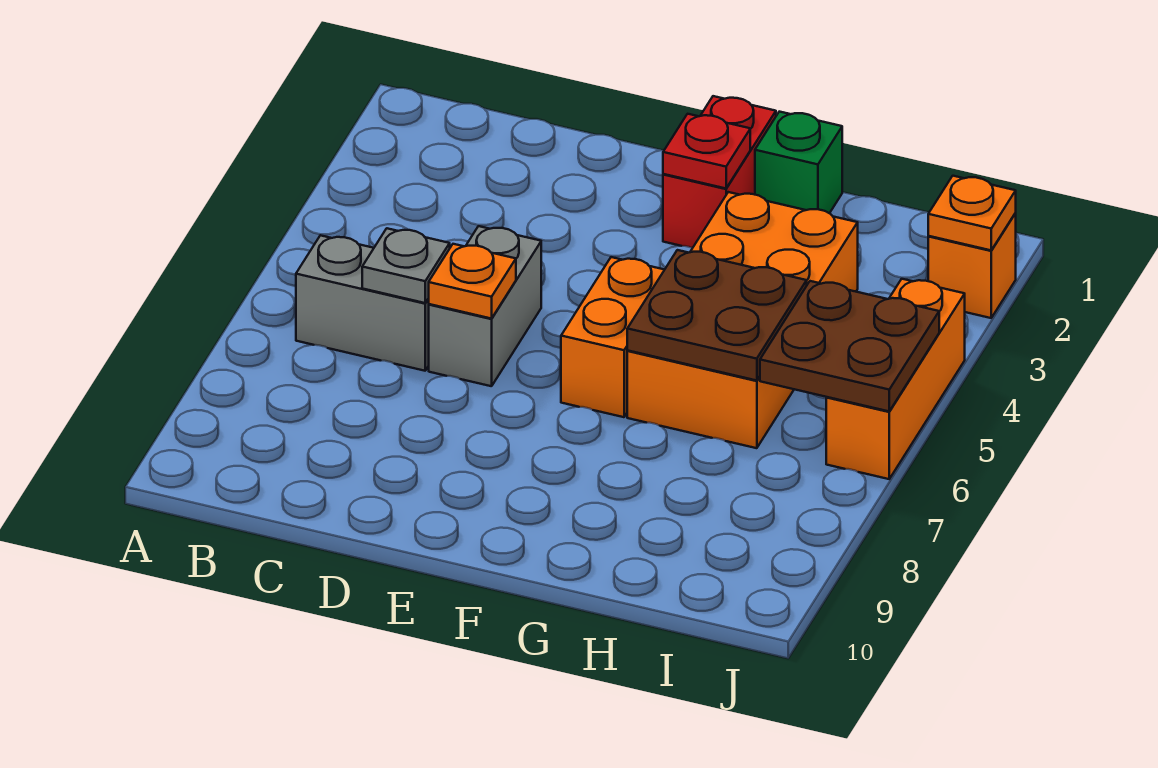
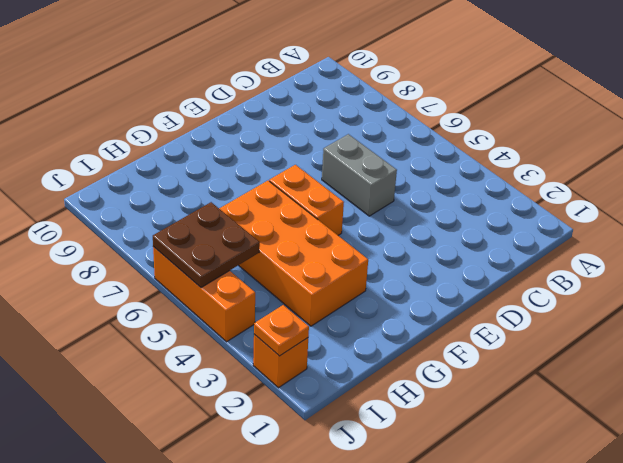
none -> grey brick B6:C6 level 1
none -> red brick F1:F2 level 1
none -> green brick G1 level 1

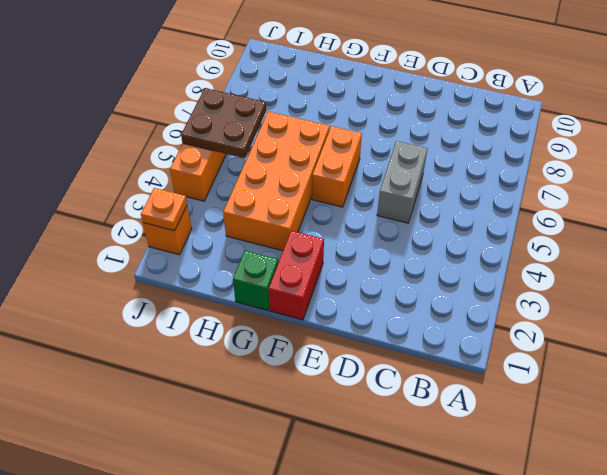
none -> grey brick B6:C6 level 1
none -> grey plate C6 level 2
none -> orange plate D6 level 2

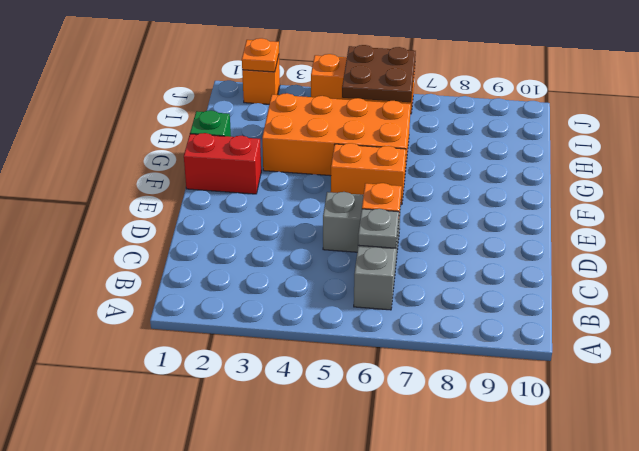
none -> red plate F2 level 2
none -> brown plate G5:H6 level 2

